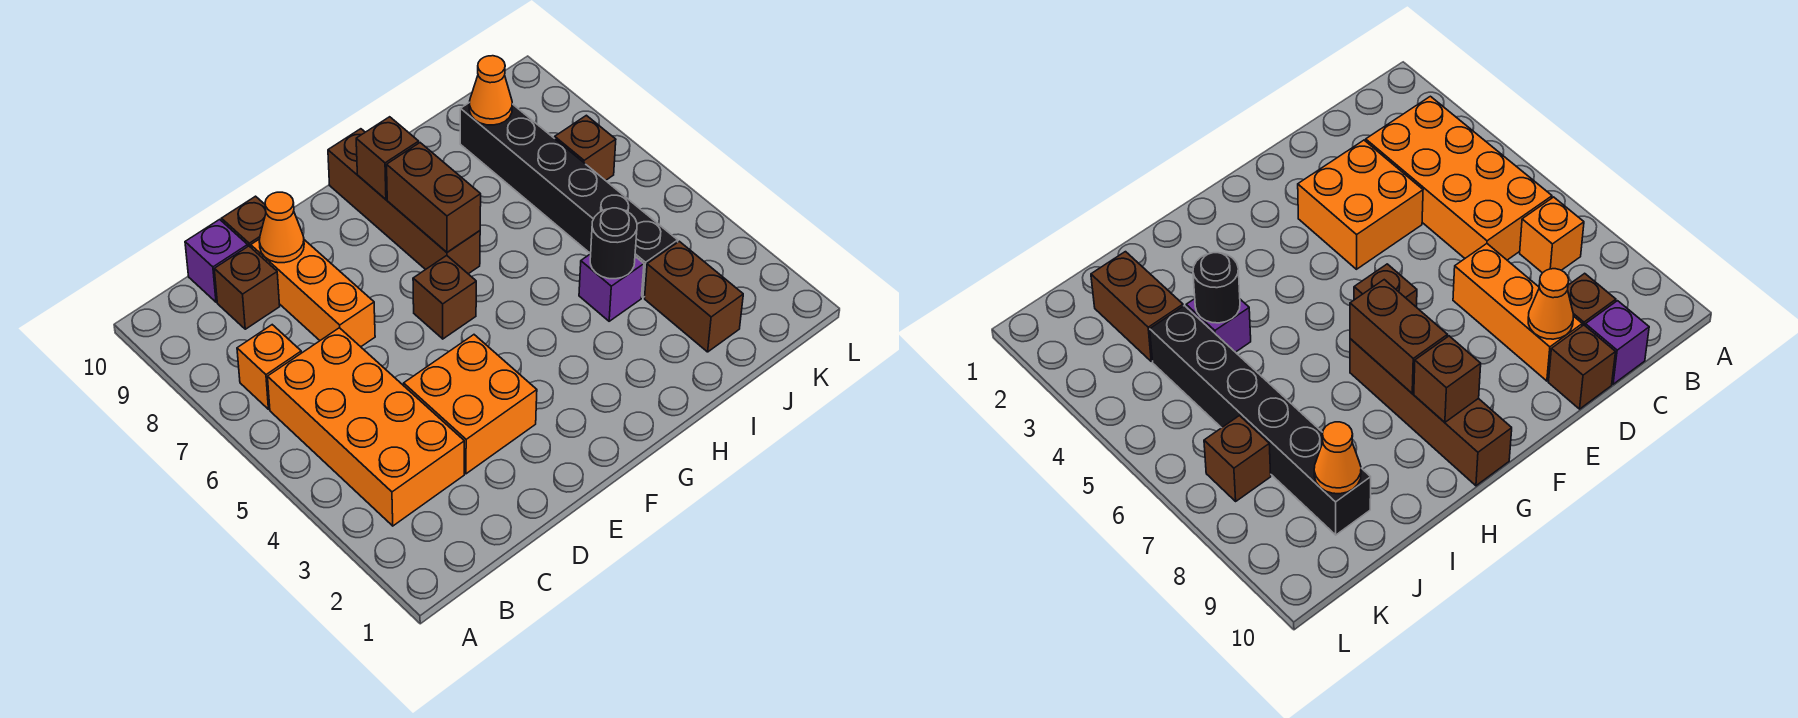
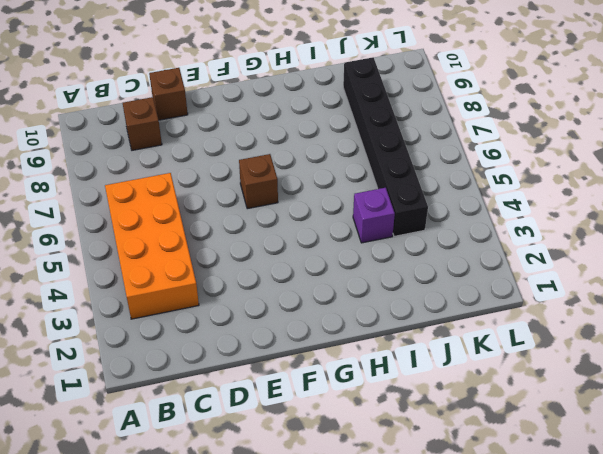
none -> orange brick B7 level 1
none -> purple brick C10 level 1
none -> orange brick D3:E4 level 1

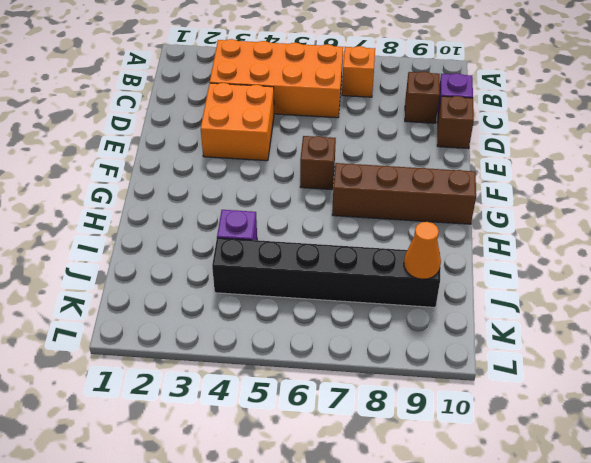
none -> orange brick D7:D9 level 1
none -> brown brick J2:J3 level 1
none -> brown brick K7 level 1

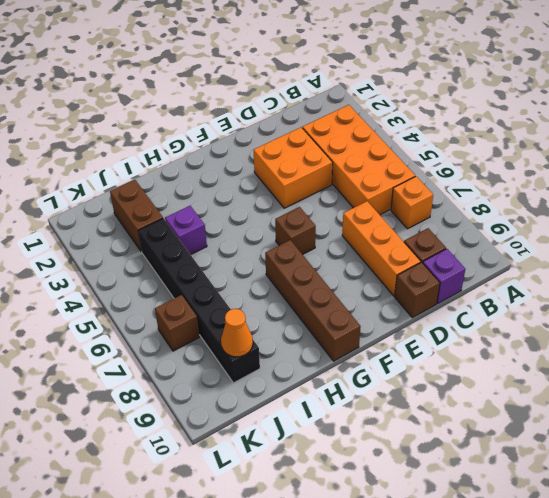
none -> orange cone D9 level 2
none -> brown brick G7:G8 level 2
none -> brown brick G9 level 2

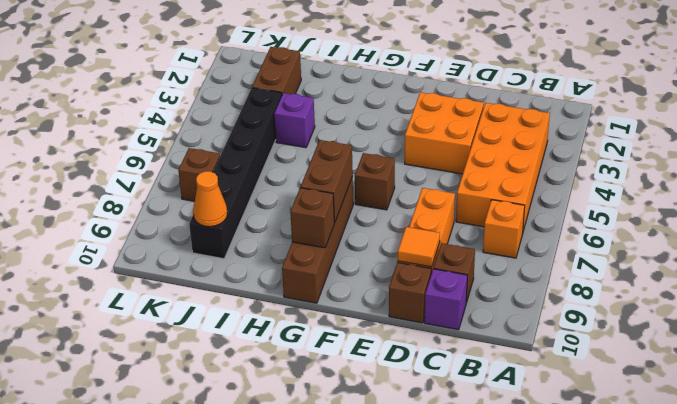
orange tile D9 level 2 -> orange cone D9 level 2
none -> black round brick I4 level 2

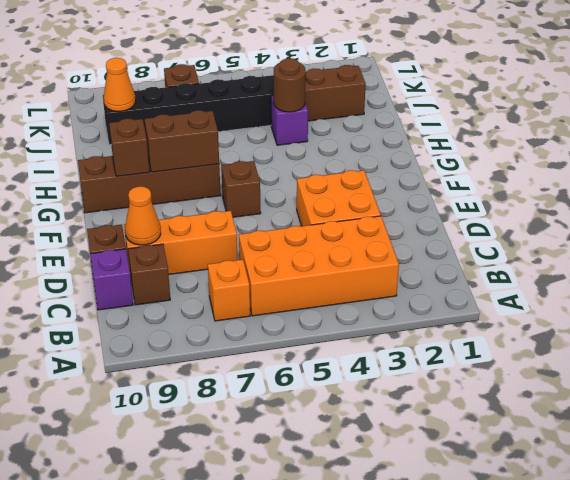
brown round brick I4 level 2 -> black round brick I4 level 2

